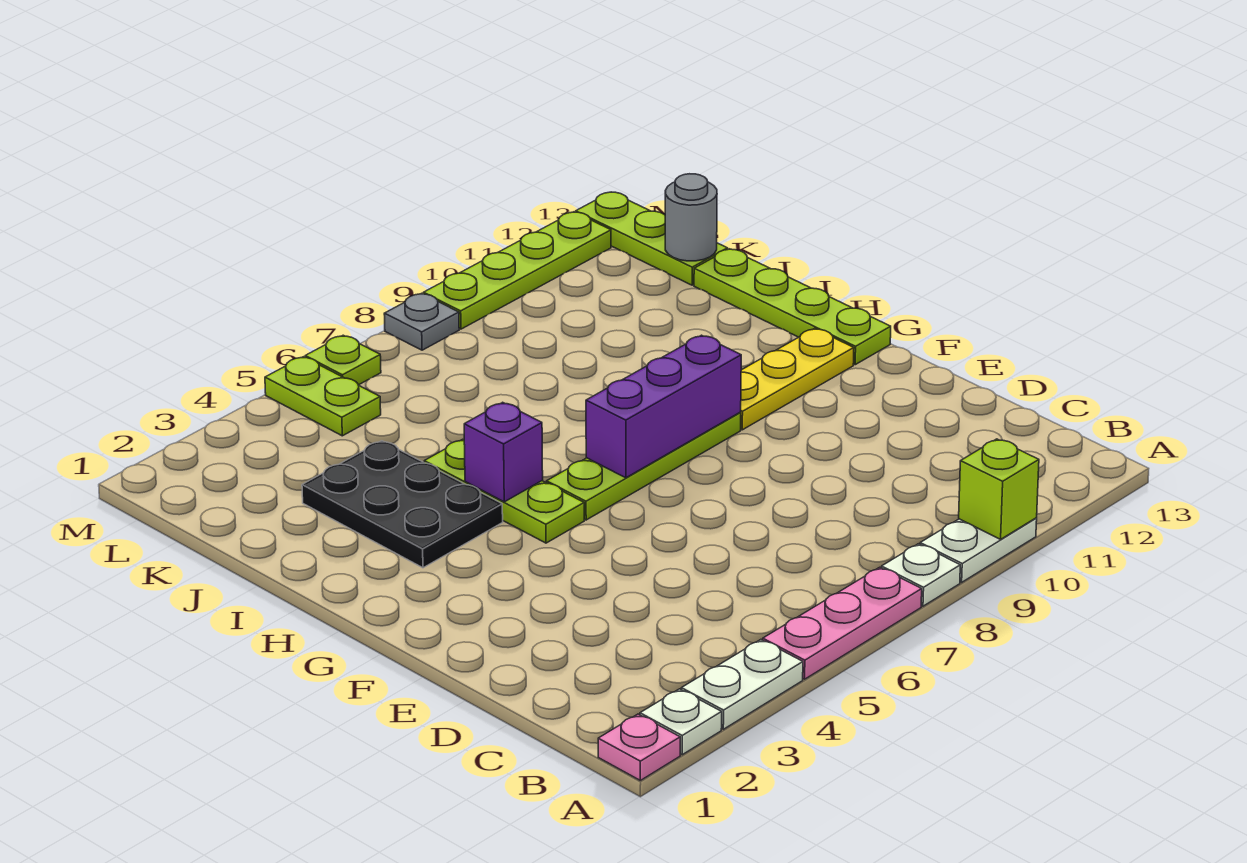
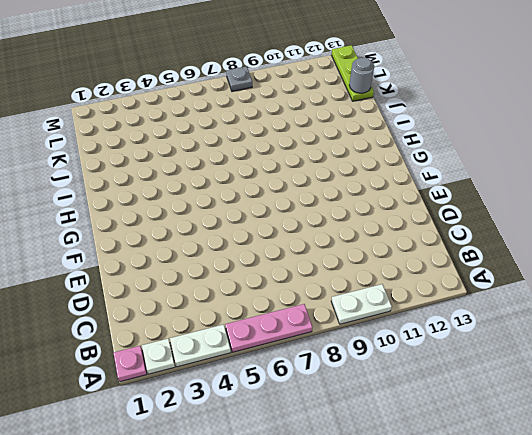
none -> white plate A8 level 1
none -> lime plate G5:I5 level 1
none -> lime plate G6:G9 level 1

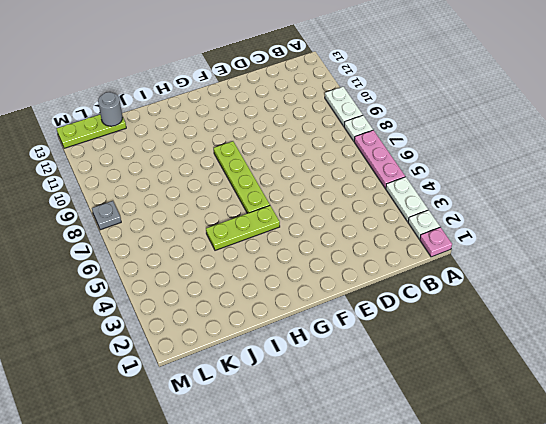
none -> yellow plate G10:G12 level 1
none -> lime plate G13:J13 level 1
none -> black plate H3:J4 level 1

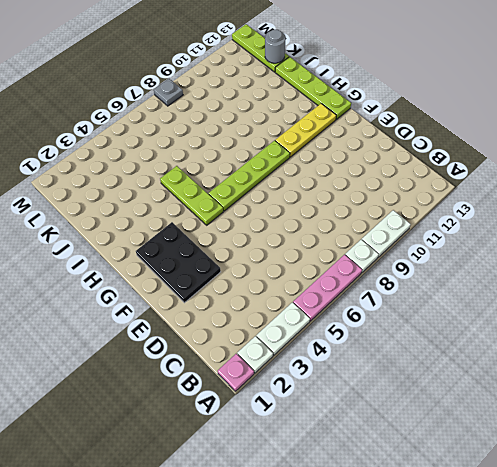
black plate E2:G3 level 1 -> black plate H3:J4 level 1
none -> lime plate L5:M5 level 1
none -> lime plate M6 level 1
none -> lime plate M9:M12 level 1

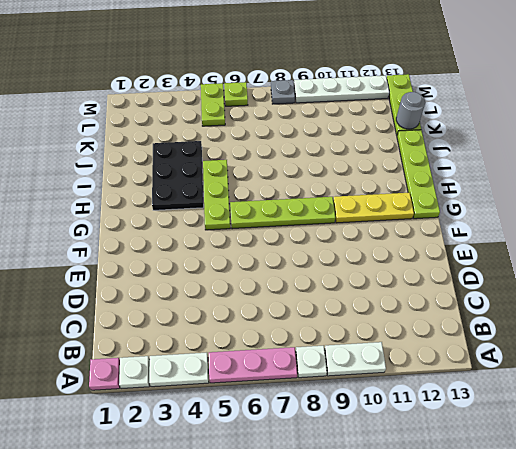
white plate M9:M12 level 1 -> lime plate M9:M12 level 1
none -> lime brick A10 level 2
none -> purple brick G7:G9 level 2
none -> purple brick H5 level 2

